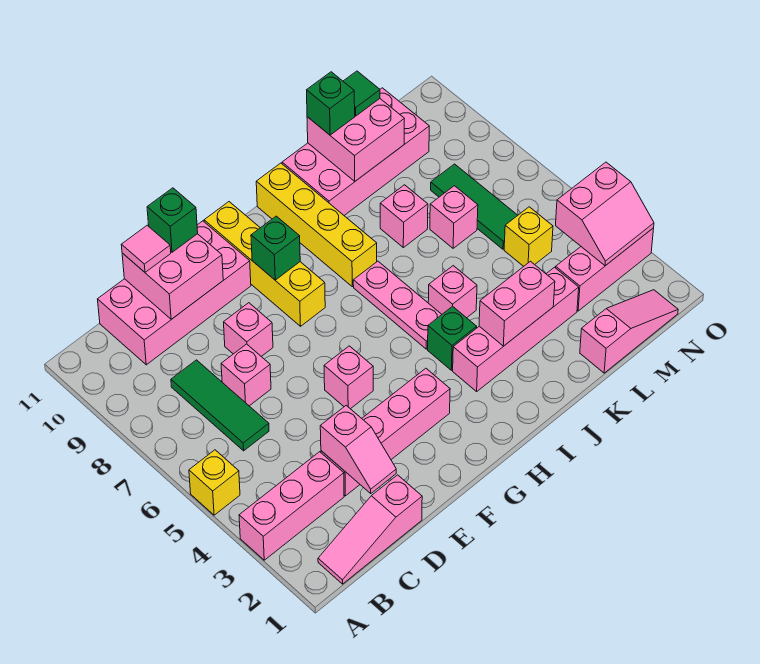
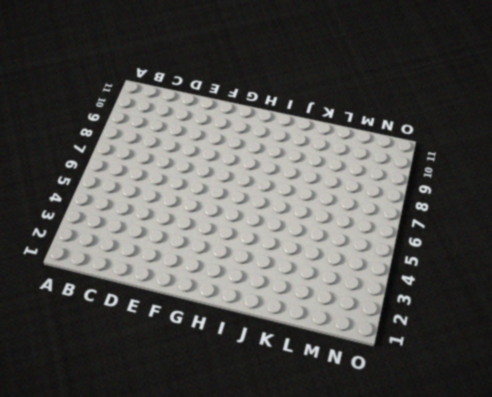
none -> pink brick A3:C3 level 1
none -> yellow brick A5 level 1
none -> pink slope B1:D1 level 1 top D
none -> green tile C6:C8 level 1

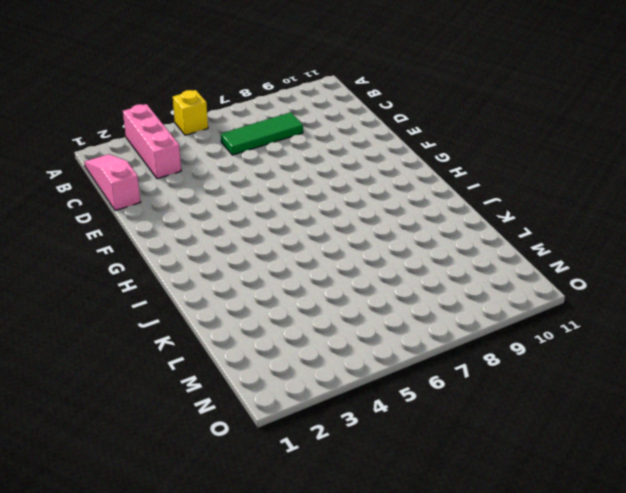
none -> pink brick C10:F11 level 1
none -> pink brick D3:G3 level 1
none -> pink brick D7 level 1
none -> pink brick E8 level 1

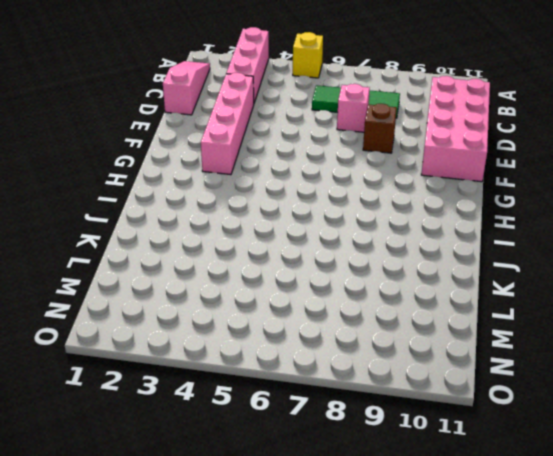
brown brick E8 level 1 -> pink brick E8 level 1
none -> pink brick F5 level 1
none -> yellow brick G8:G11 level 1
none -> pink brick I3:L3 level 1
none -> green brick I4 level 1

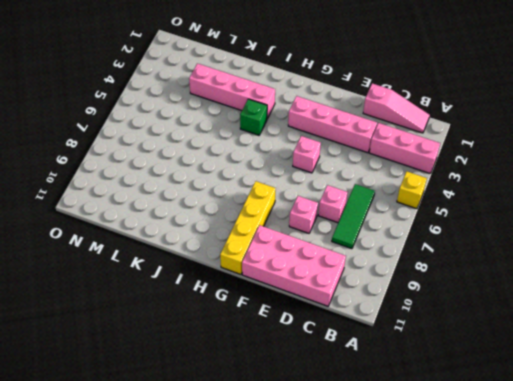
none -> pink plate I5:I7 level 1
none -> yellow brick I8:I11 level 1
none -> pink brick J5 level 1
none -> pink brick J10:M11 level 1

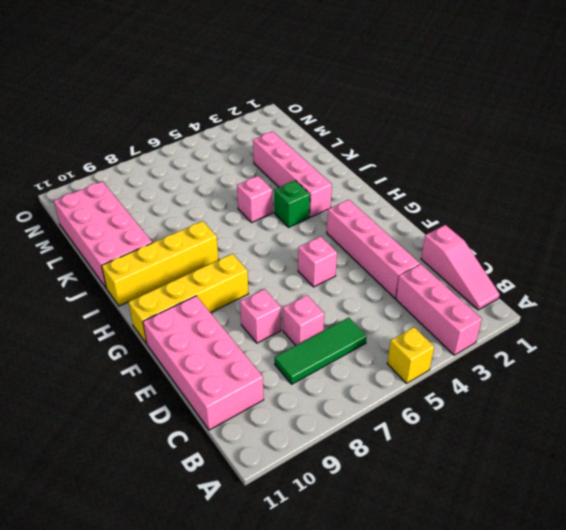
none -> pink plate I5:I7 level 1
none -> pink brick K8 level 1
none -> pink slope L1:N1 level 1 top L
none -> pink brick L7 level 1

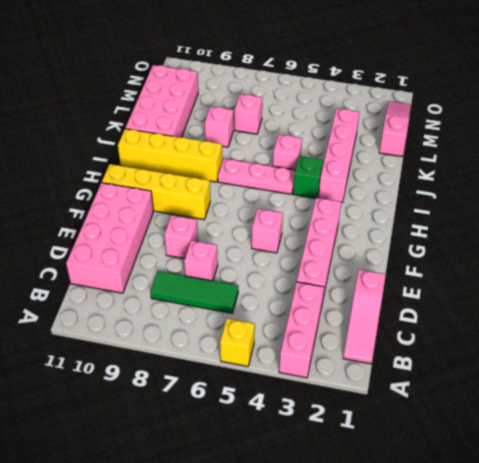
none -> pink brick M3:O3 level 1
none -> yellow brick M5 level 1
none -> green tile M6:M8 level 1
none -> pink slope D2:D3 level 2 top 3

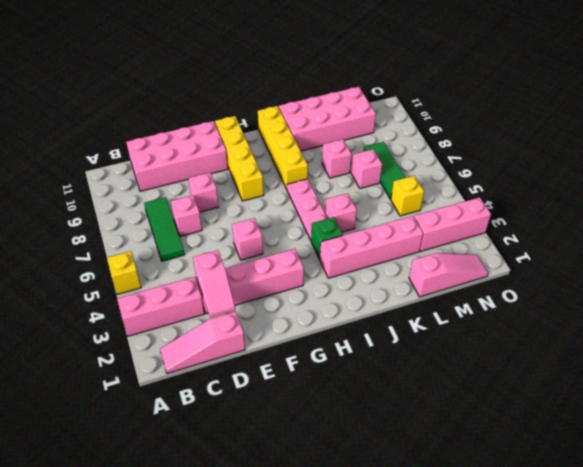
none -> pink brick D10:E11 level 2
none -> green brick G9 level 2
none -> pink brick J3:K3 level 2
none -> pink brick K10:L11 level 2

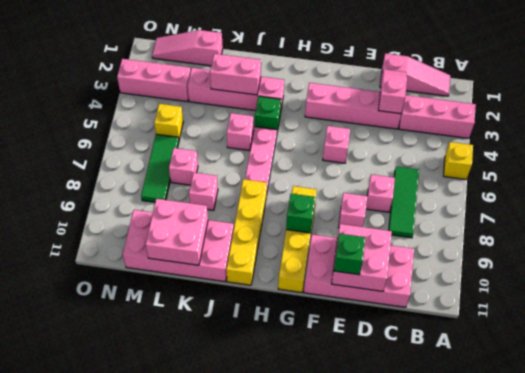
none -> pink slope N3:O4 level 2 top 4
none -> pink tile D11 level 3
none -> green brick K11 level 3
none -> green tile L11 level 3

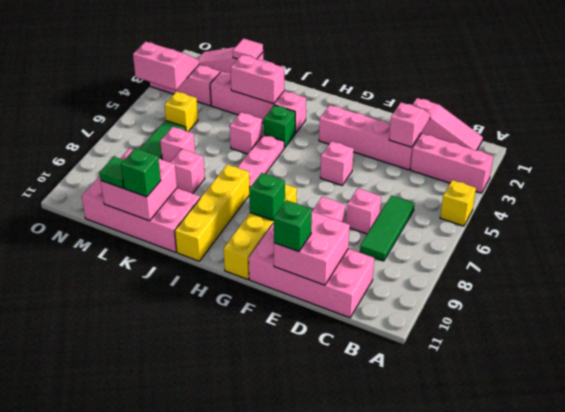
pink tile L1 level 2 -> pink tile D11 level 3

